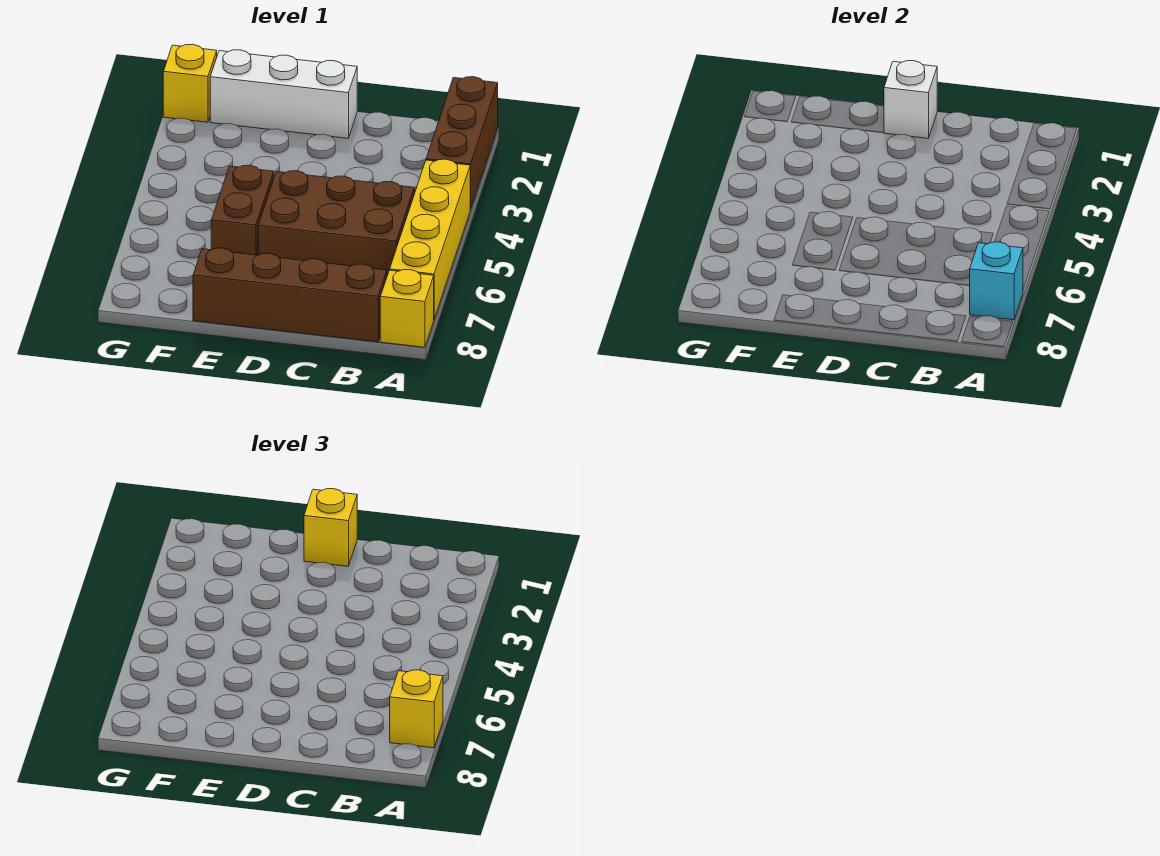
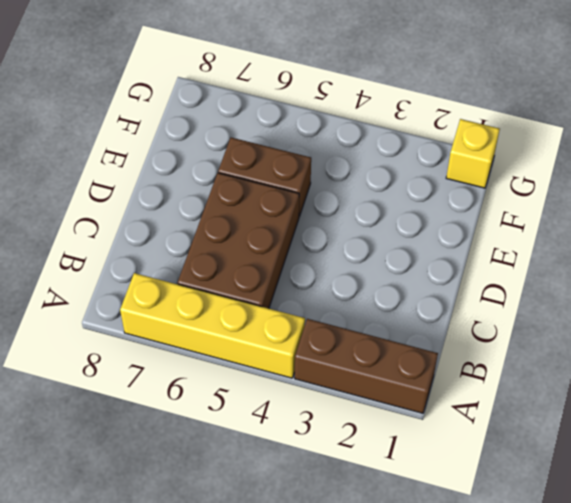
none -> yellow brick A8 level 1
none -> brown brick B8:E8 level 1
none -> white brick D1:F1 level 1

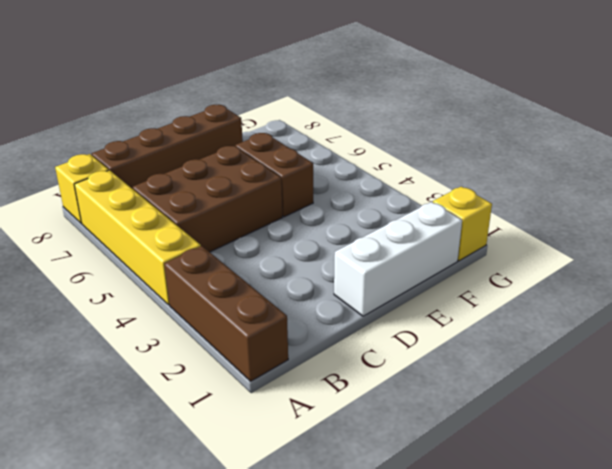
none -> cyan brick A7 level 2
none -> white brick D1 level 2
none -> yellow brick A7 level 3

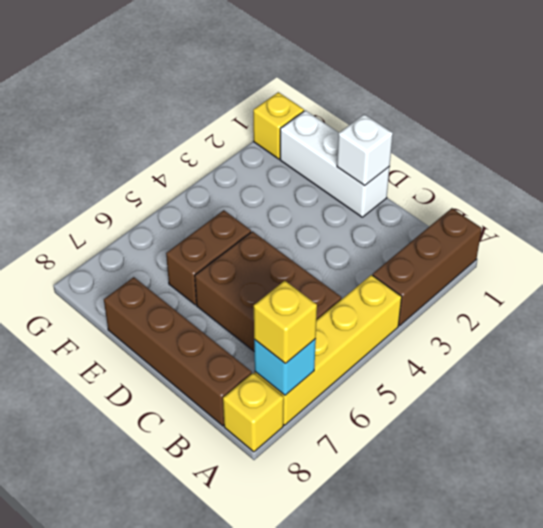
none -> yellow brick D1 level 3

